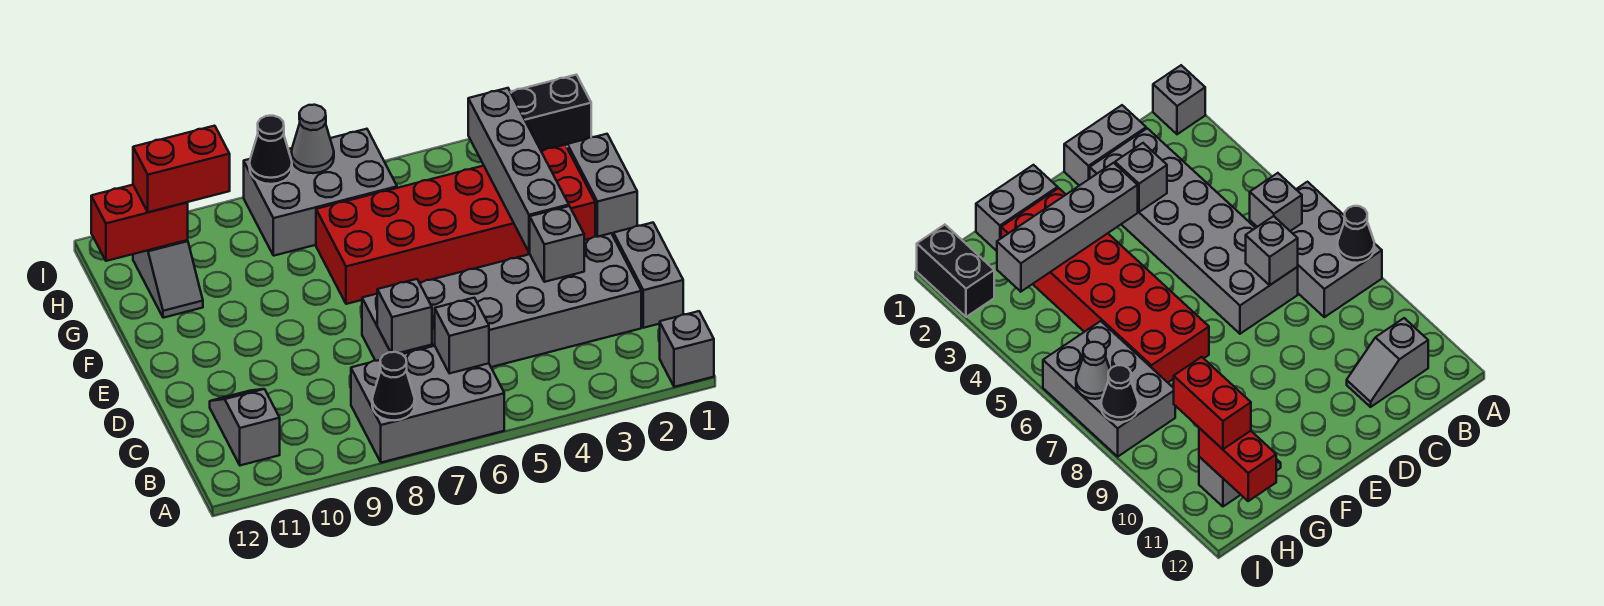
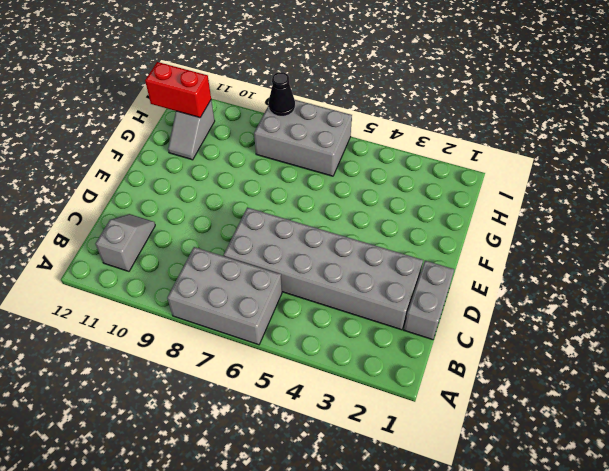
none -> grey brick A1 level 1
none -> grey brick F1:G1 level 1
none -> red brick F2:G7 level 1

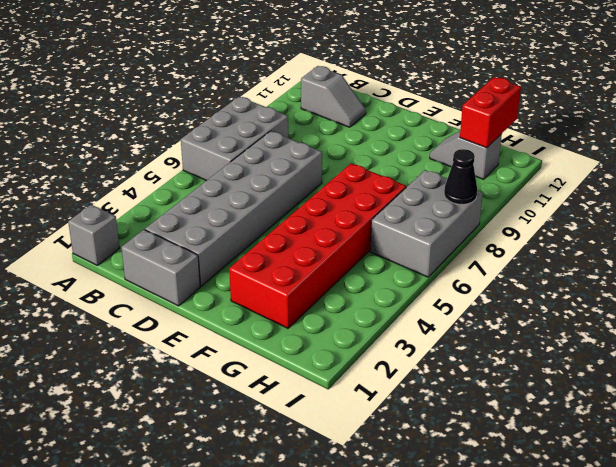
none -> grey brick F1:G1 level 1
none -> black brick I1:I2 level 1
none -> black cone A8 level 2

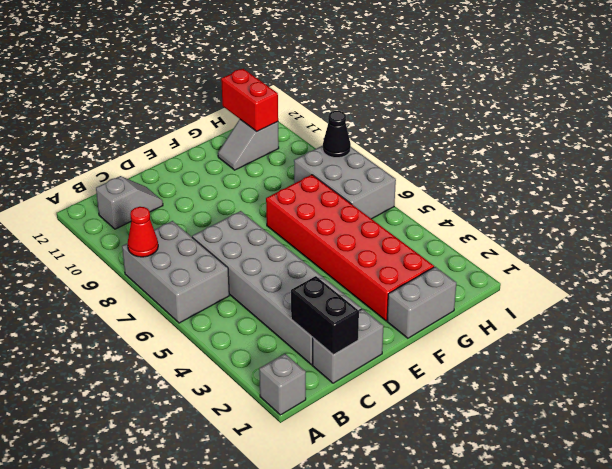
red cone A8 level 2 -> black cone A8 level 2
black brick C1:C2 level 2 -> black brick I1:I2 level 1
none -> grey brick B6 level 2
none -> grey brick C7 level 2
none -> grey brick D3 level 2

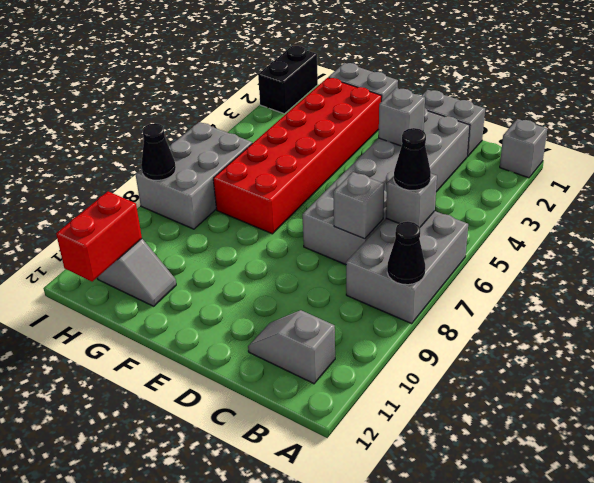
black cone B6 level 3 -> none
none -> grey brick E3:H3 level 2
none -> grey cone I7 level 2
none -> red brick H10:H11 level 3

